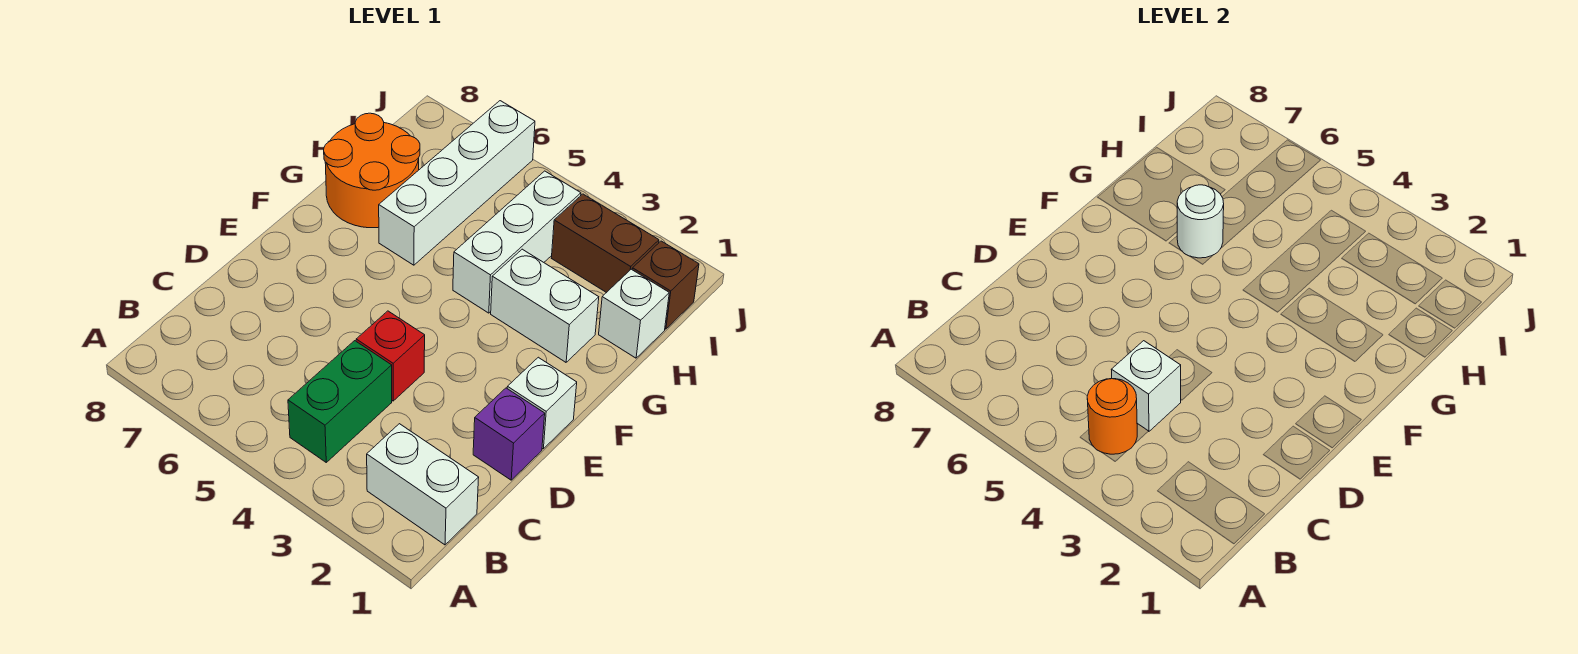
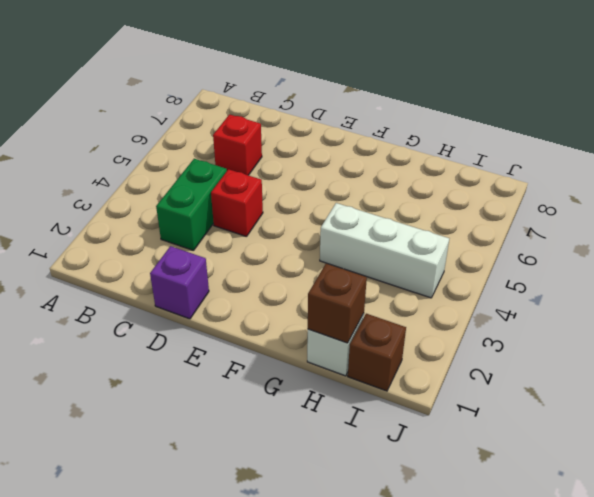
green brick C3:C4 level 1 -> green brick B4:C4 level 1
red brick C6 level 1 -> none
brown brick H1 level 2 -> none
none -> white brick B1:B2 level 1
none -> white brick E1 level 1
none -> white brick G2:G3 level 1

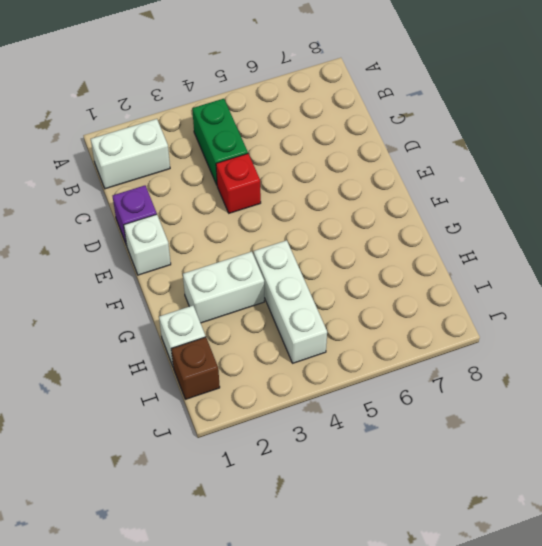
none -> white brick G6:J6 level 1
none -> orange round brick G7:H8 level 1
none -> brown brick I2:I3 level 1

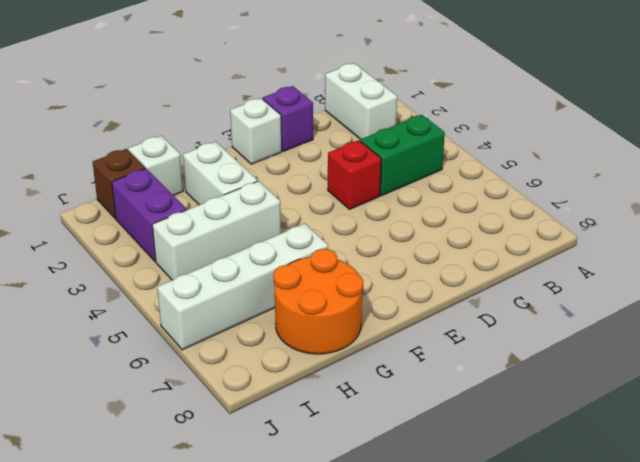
purple brick I2:I3 level 1 -> brown brick I2:I3 level 1
none -> orange round brick B4 level 2
none -> white brick C4 level 2
none -> white round brick G6 level 2

